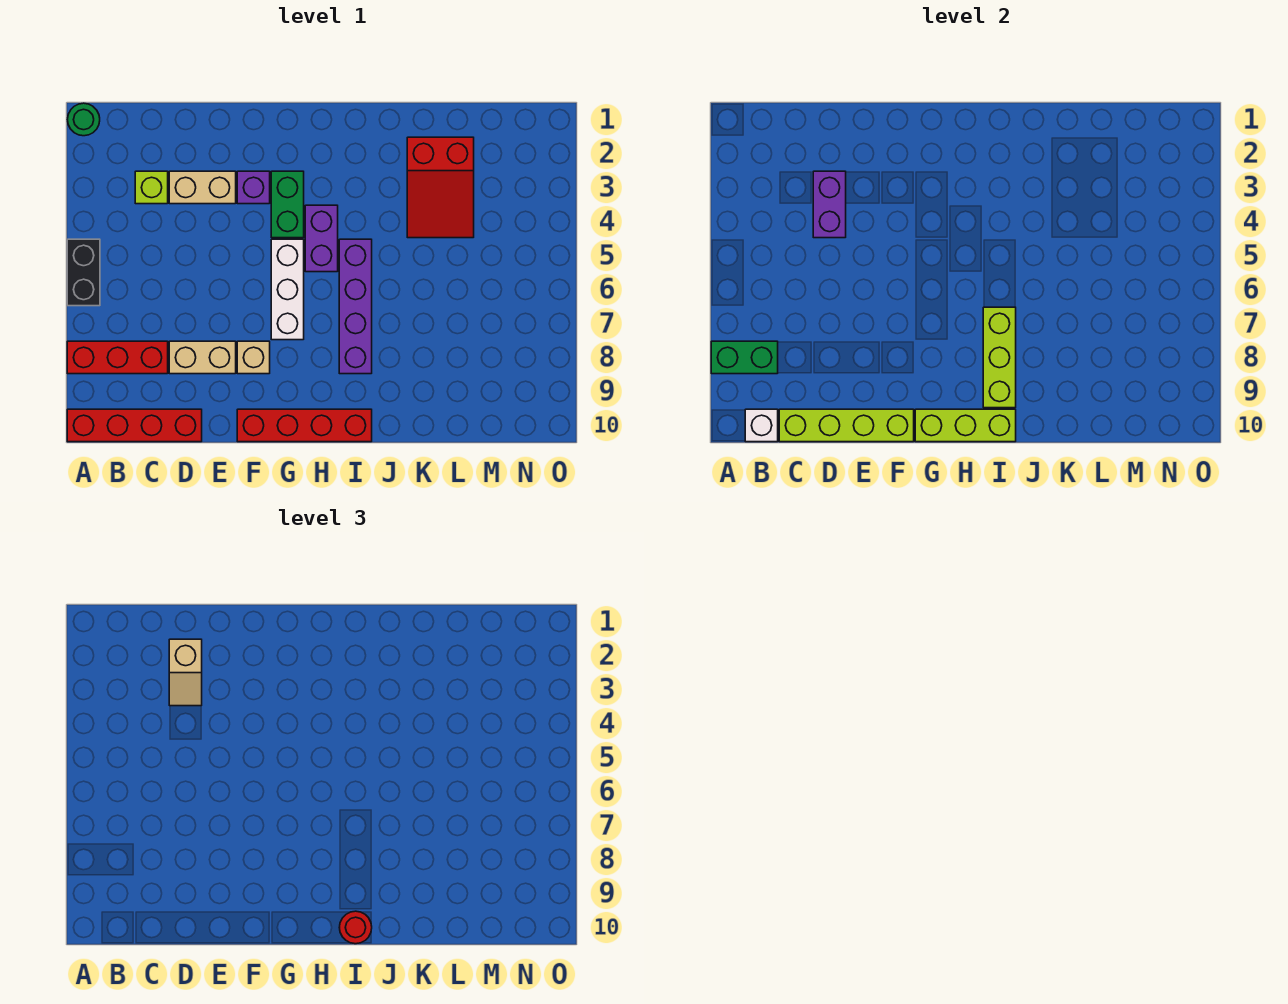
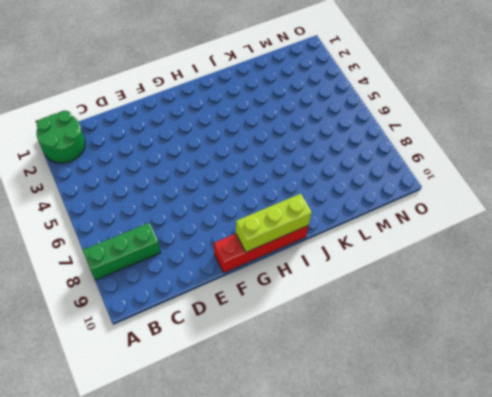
green round brick A1:B2 level 1 -> green round brick A1 level 1
green brick A8:C8 level 1 -> red brick A8:C8 level 1
none -> black brick A5:A6 level 1
none -> red brick A10:D10 level 1
none -> lime brick C3 level 1

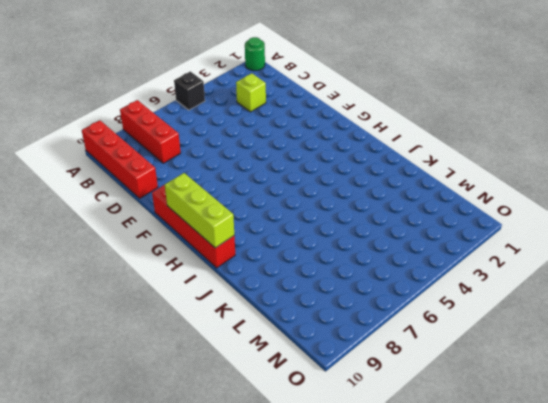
black brick A5 level 1 -> black brick A5:A6 level 1
none -> tan brick D3:E3 level 1
none -> tan brick D8:E8 level 1
none -> purple brick F3 level 1

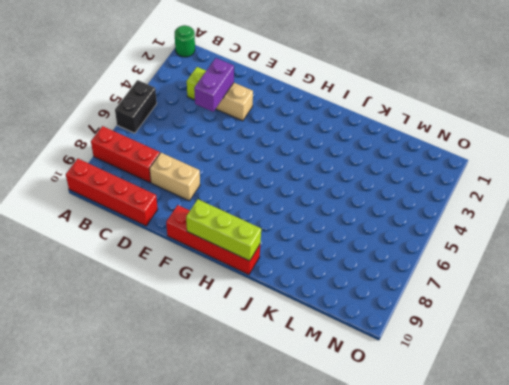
none -> purple brick F3 level 1
none -> tan brick F8 level 1
none -> green brick G3:G4 level 1

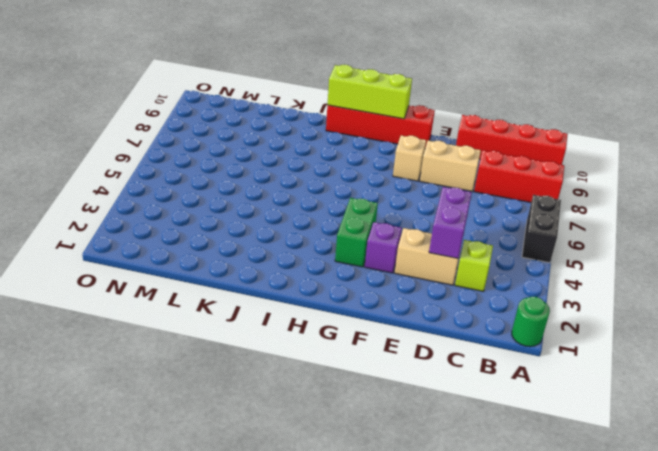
none -> white brick G5:G7 level 1
none -> purple brick H4:H5 level 1
none -> purple brick I5:I8 level 1

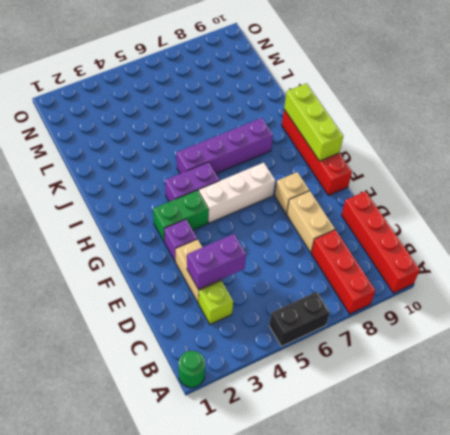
none -> red slope K2:L4 level 1 top 2
none -> green brick A8:B8 level 2
none -> white brick B10 level 2

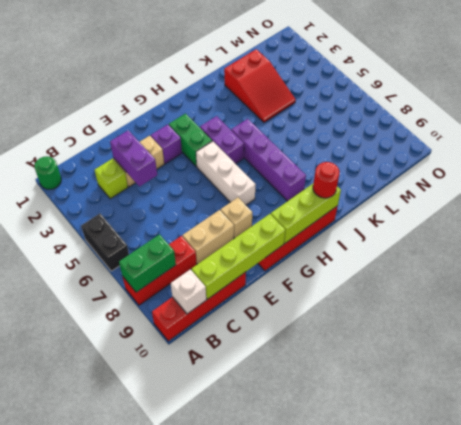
none -> lime brick I7:I9 level 2
none -> tan slope D2:D3 level 3 top 2

